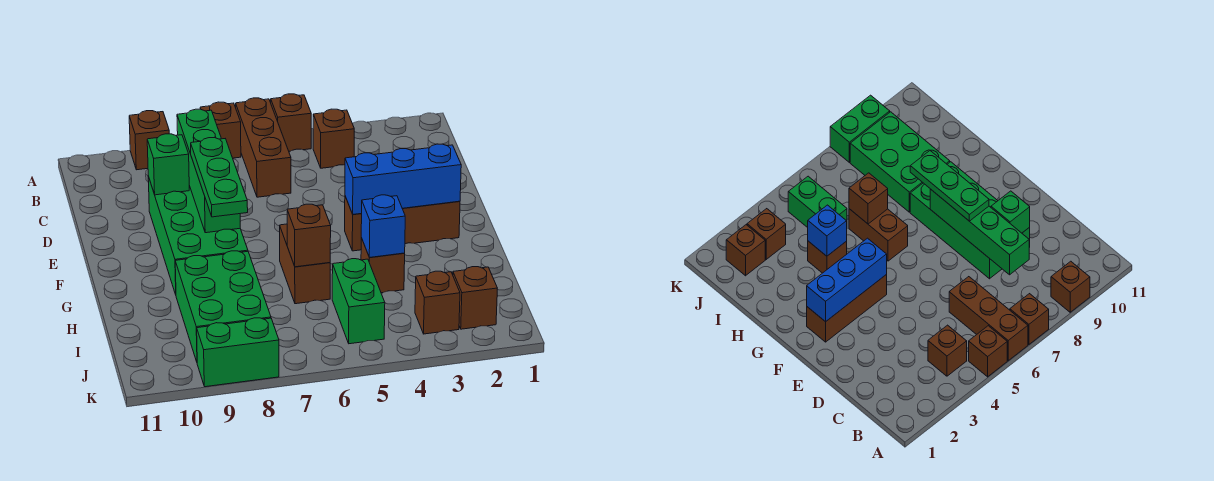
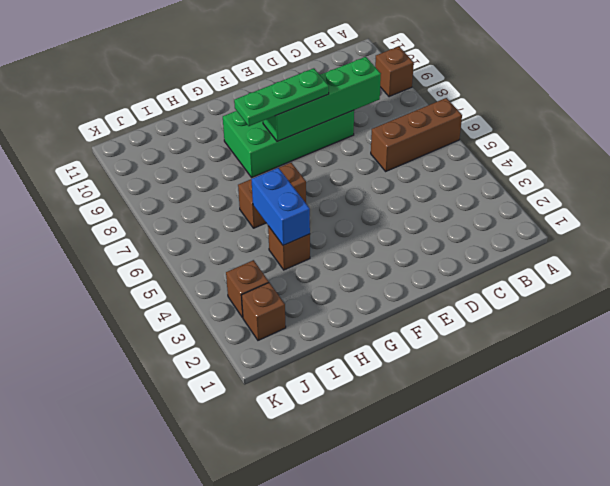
blue brick H4:H5 level 2 -> blue brick H4 level 2
none -> brown brick A5 level 1
none -> brown brick A7 level 1
none -> brown brick B4 level 1

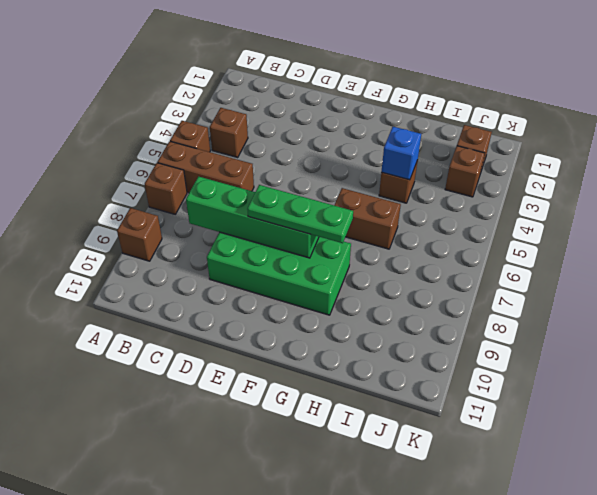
none -> brown brick F2:F4 level 1
none -> green brick H8:J9 level 1
none -> green brick I5:J5 level 1

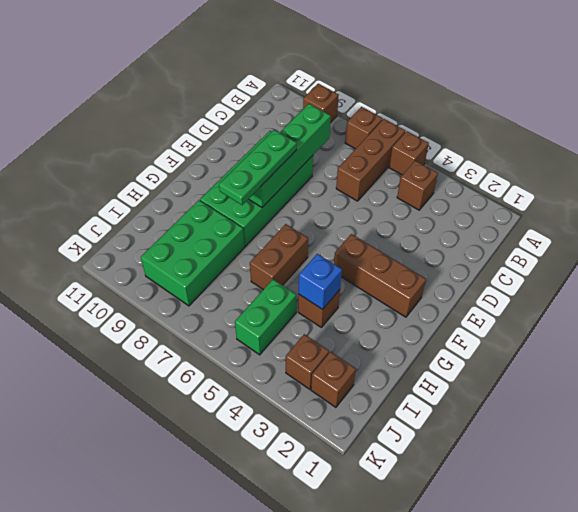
none -> green brick K8:K9 level 1
none -> green brick D9 level 2
none -> blue brick F2:F4 level 2

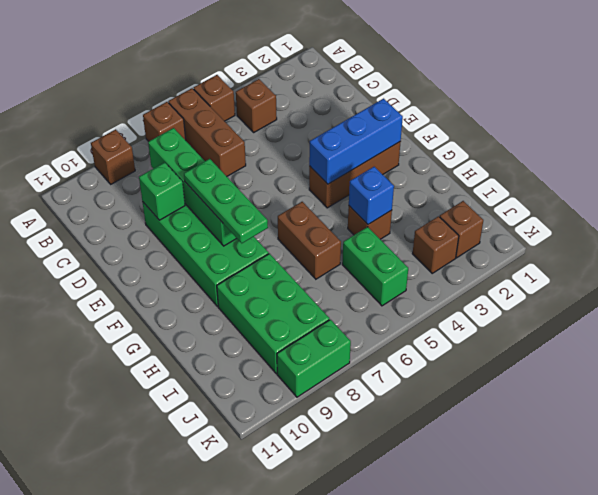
none -> brown brick H6 level 2

